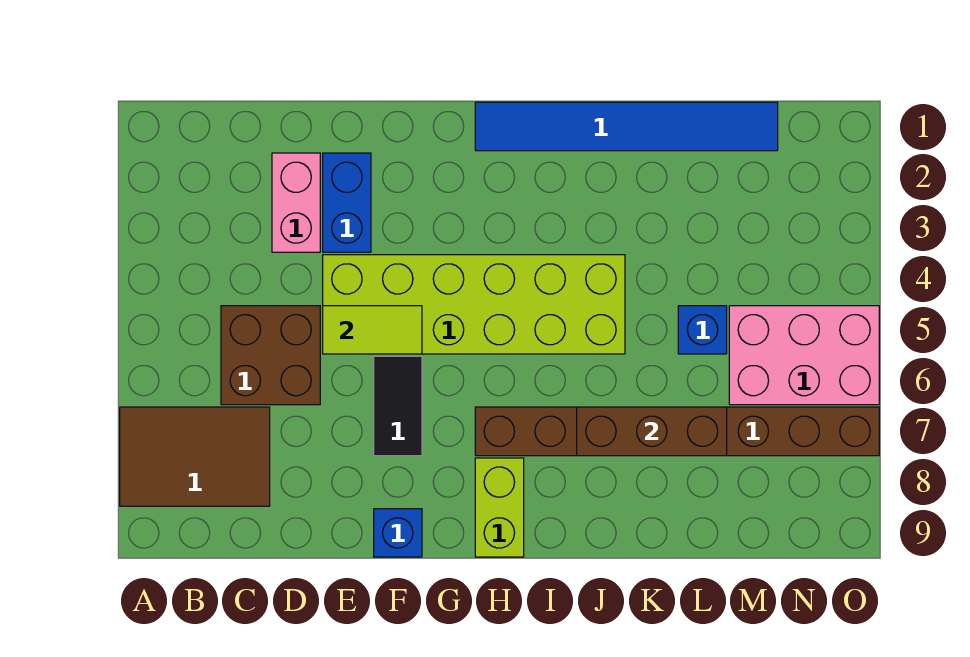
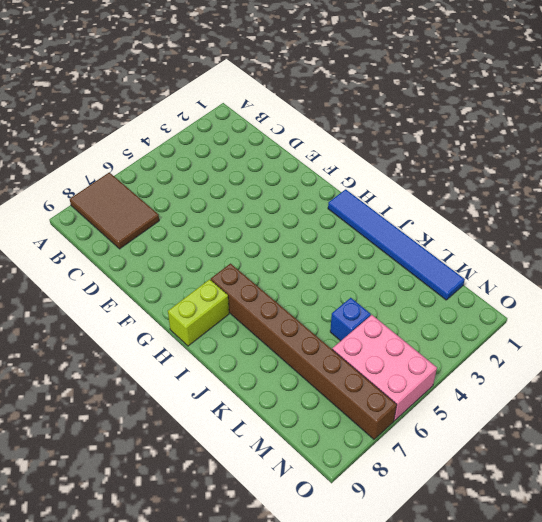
none -> brown brick C5:D6 level 1
none -> pink brick D2:D3 level 1
none -> blue brick E2:E3 level 1

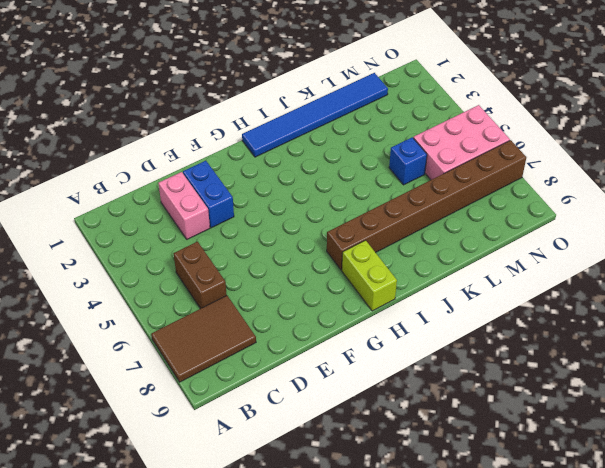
brown brick C5:C6 level 1 -> brown brick C5:D6 level 1
none -> lime brick E4:J5 level 1
none -> black tile F6:F7 level 1
none -> blue brick F9 level 1

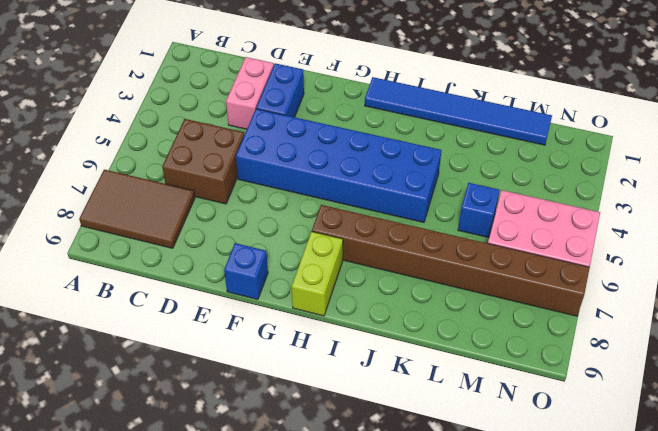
blue brick E4:J5 level 1 -> lime brick E4:J5 level 1
none -> black tile F6:F7 level 1
none -> lime tile E5:F5 level 2
none -> brown brick J7:L7 level 2

